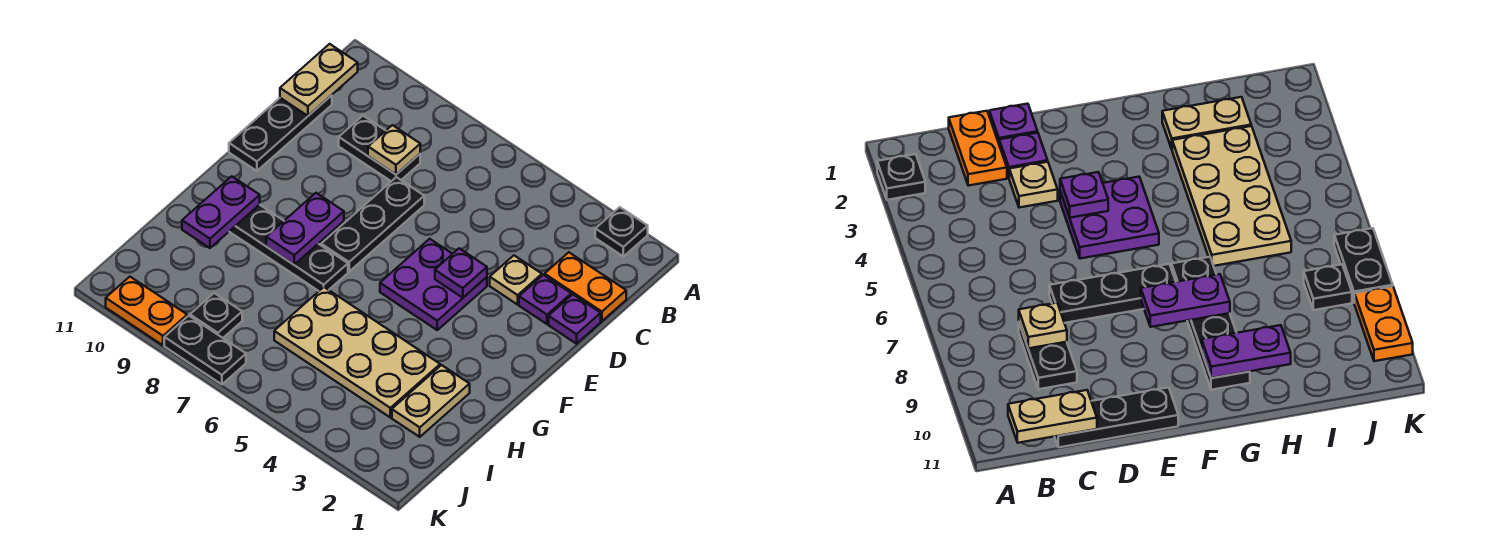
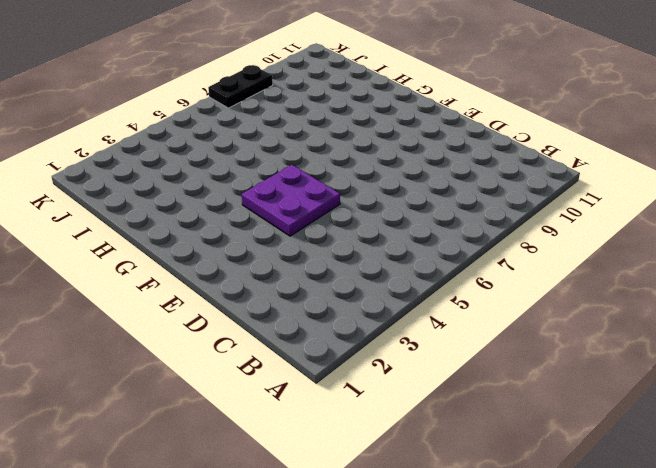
none -> black plate A2 level 1
none -> orange plate C1:C2 level 1
none -> black plate C8:C9 level 1

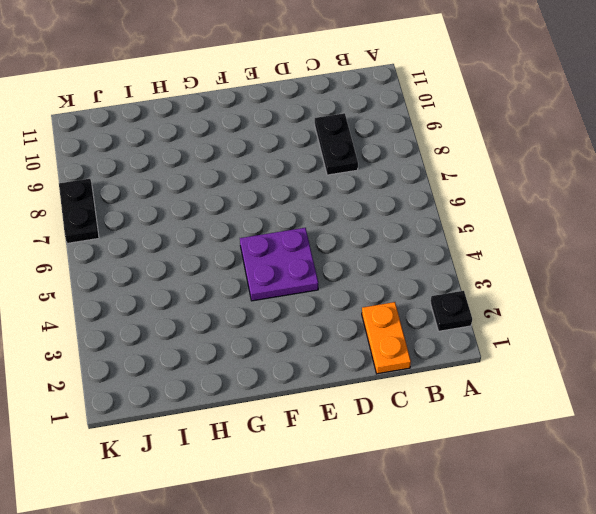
none -> black plate C11:E11 level 1
none -> purple plate D1 level 1
none -> purple plate D2 level 1

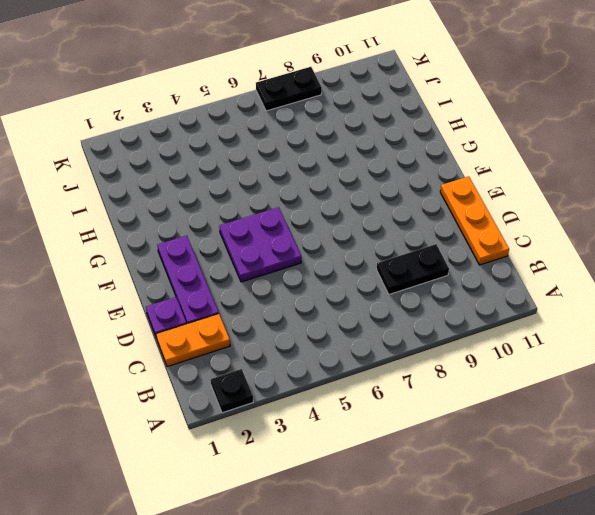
orange plate C11:E11 level 1 -> black plate C11:E11 level 1
purple plate D2:F2 level 1 -> purple plate D2 level 1
none -> tan plate D3 level 1
none -> black plate D7:F7 level 1
none -> black plate G7:G10 level 1

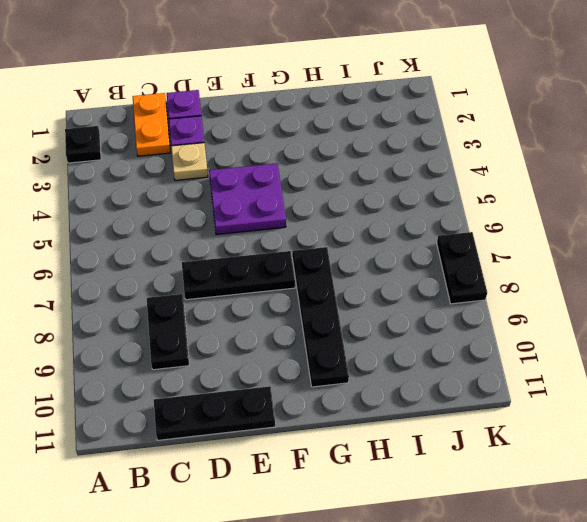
none -> tan plate H2:I2 level 1
none -> tan plate H3:I6 level 1
none -> black plate J8 level 1

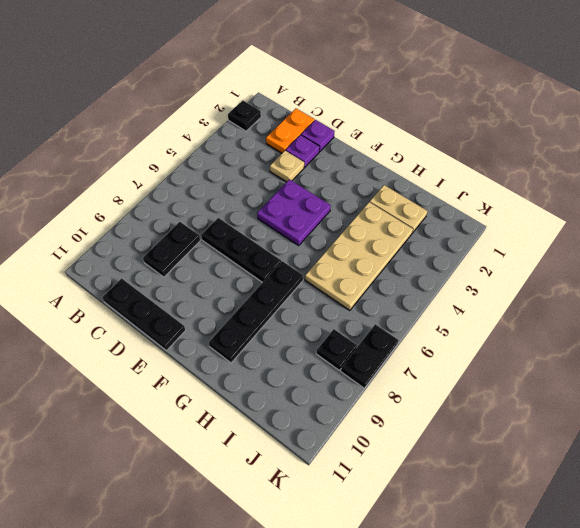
none -> orange plate K9:K10 level 1
none -> tan plate B11:C11 level 2
none -> tan plate C8 level 2

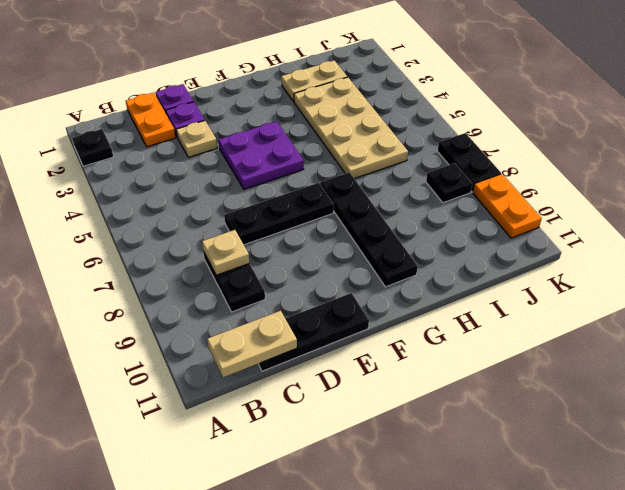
none -> purple plate E4 level 2
none -> purple plate F8:G8 level 2
none -> purple plate G10:H10 level 2

